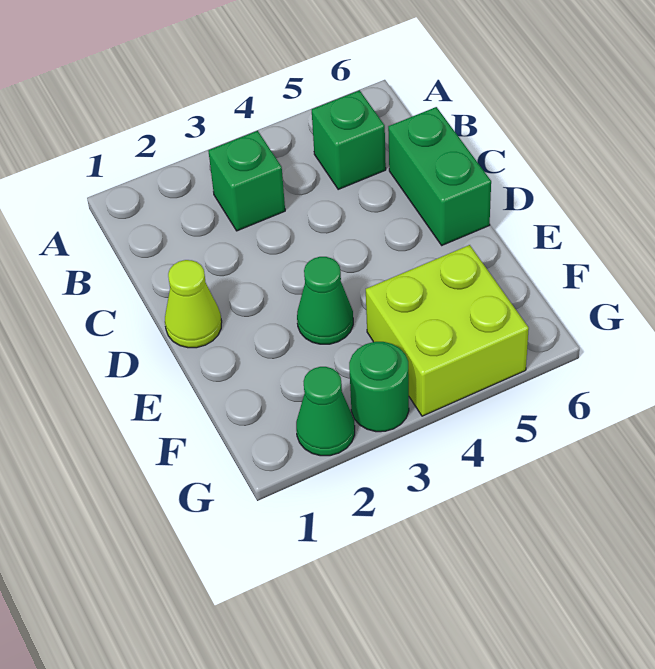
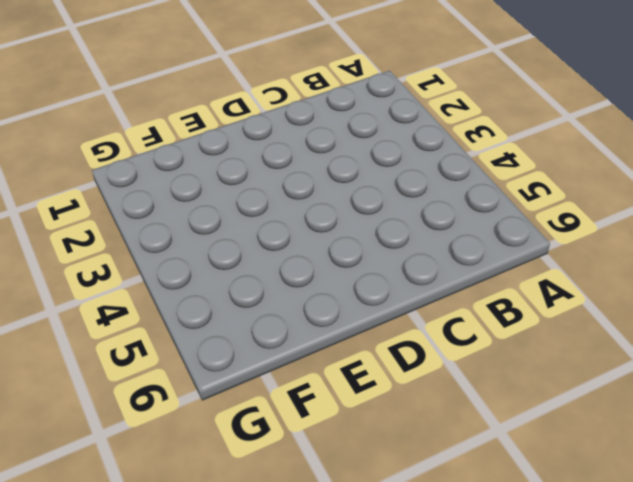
none -> green brick B3 level 1
none -> green brick B5 level 1

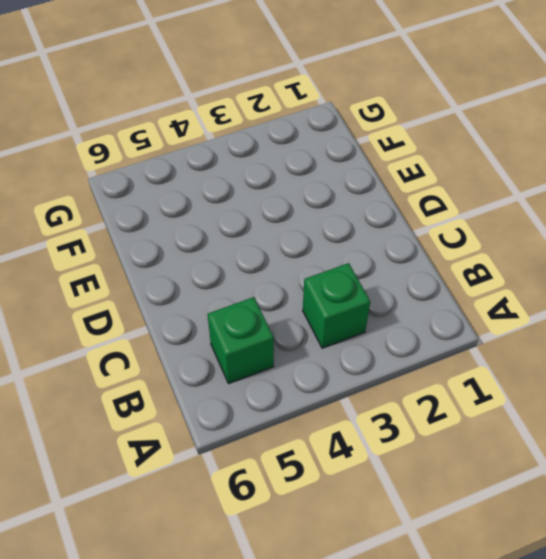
none -> green brick C6:D6 level 1
none -> lime cone D1 level 1

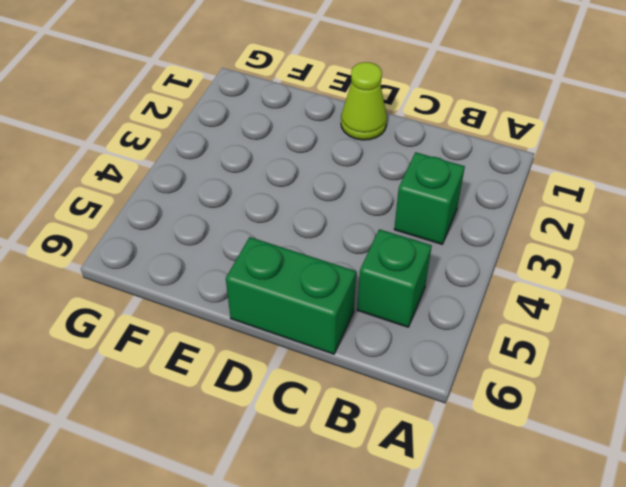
none -> green cone E3 level 1
none -> lime brick F4:G5 level 1

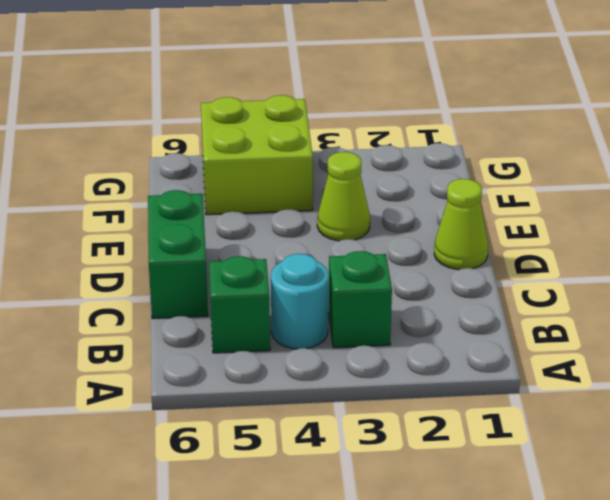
cyan round brick B4 level 1 -> none
lime cone E3 level 1 -> green cone E3 level 1
none -> green cone G2 level 1
none -> green round brick G3 level 1

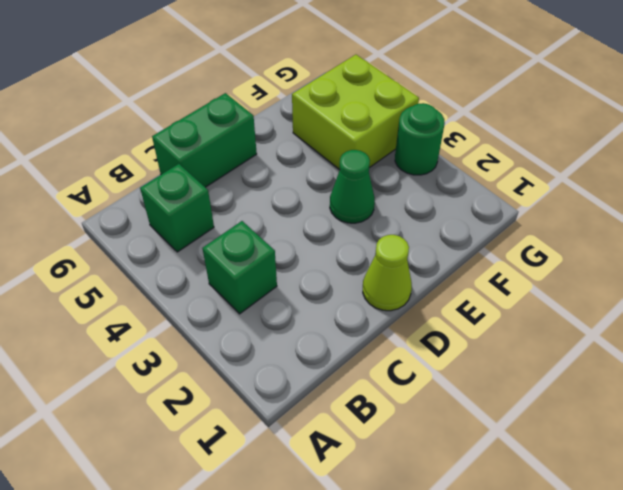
none -> green cone G2 level 1

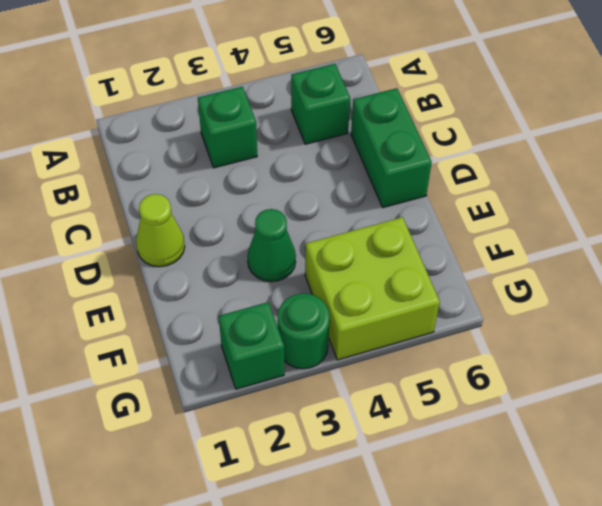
green brick G2 level 1 -> green cone G2 level 1

